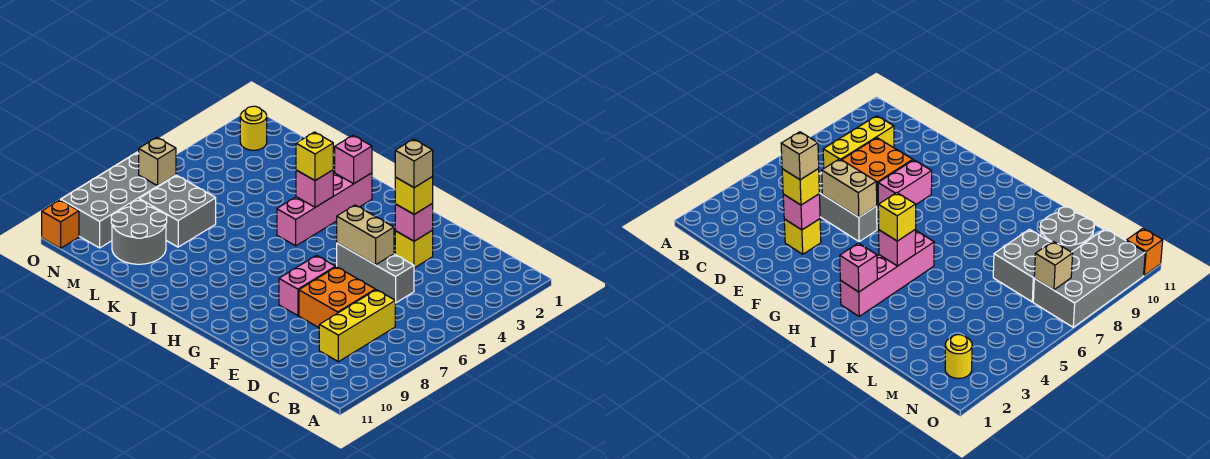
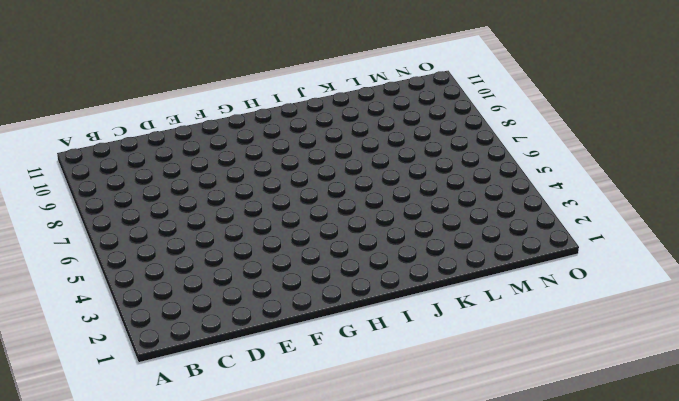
none -> yellow brick C7:C9 level 1
none -> grey brick D5:F5 level 1
none -> orange brick D7:E8 level 1

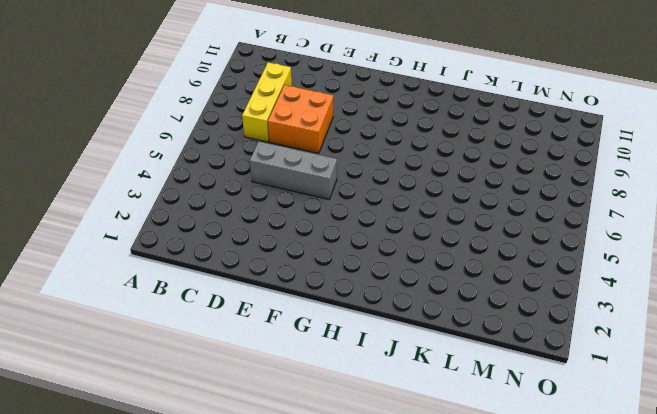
none -> yellow brick E3 level 1
none -> pink brick F7:F8 level 1
none -> pink brick I2:I5 level 1

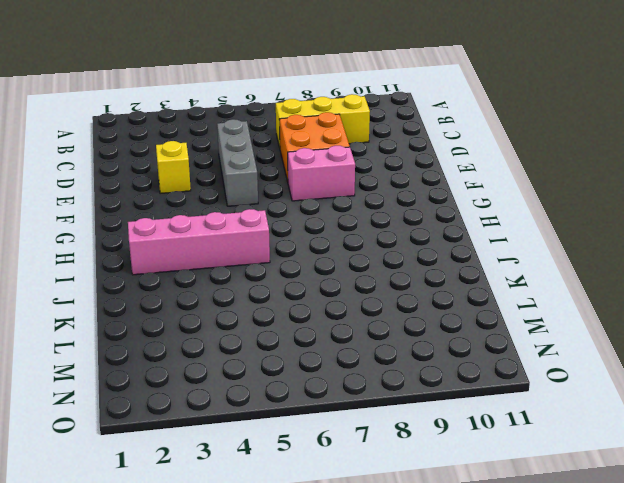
none -> grey brick L7:M8 level 1
none -> grey round brick L9:M10 level 1
none -> yellow round brick N2 level 1

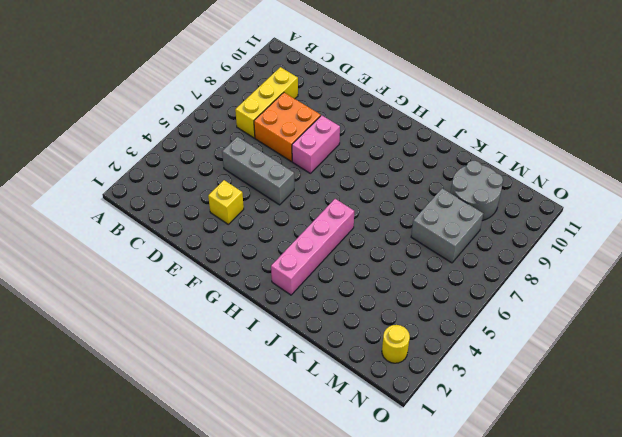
none -> grey brick N7:O10 level 1
none -> orange brick O11 level 1
none -> pink brick E3 level 2

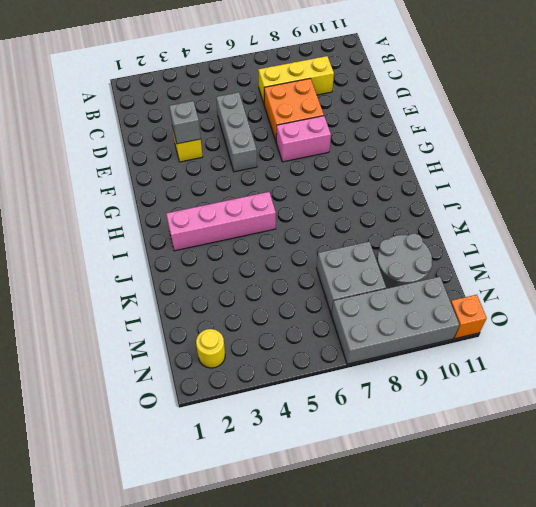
grey brick E3 level 2 -> pink brick E3 level 2
none -> tan brick E5:F5 level 2
none -> pink brick I2 level 2
none -> pink brick I4 level 2

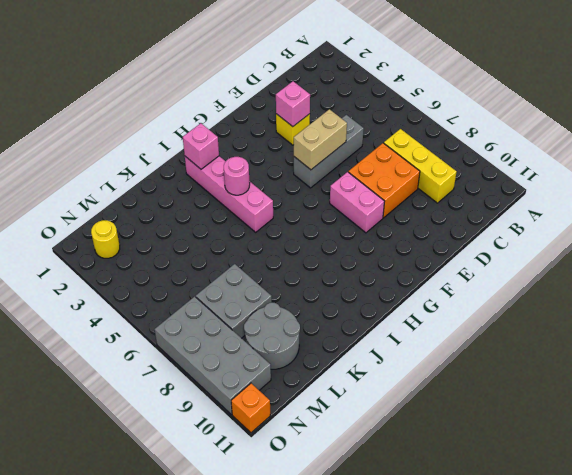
pink round brick I4 level 2 -> pink brick I4 level 2
none -> tan brick N7 level 2
none -> yellow brick E3 level 3
none -> yellow brick I4 level 3

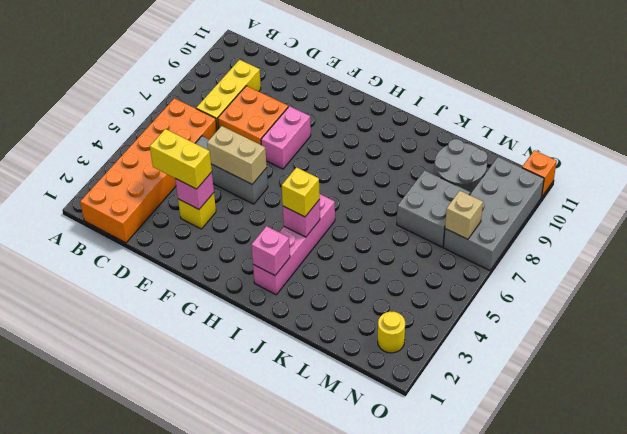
orange brick B1:C6 level 1 -> none
yellow brick D3:E3 level 3 -> yellow brick E3 level 3
none -> tan brick E3 level 4

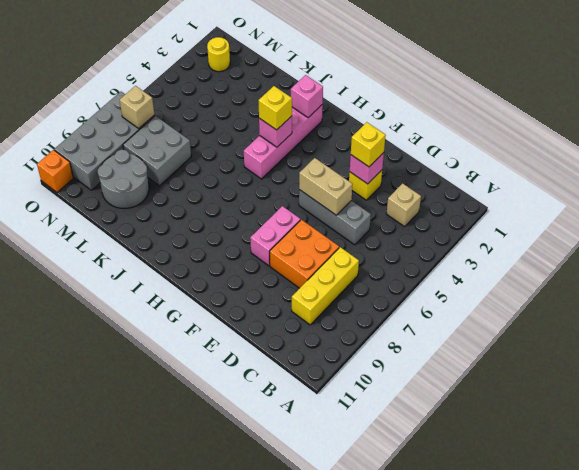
tan brick C3 level 1 -> tan brick E3 level 4

